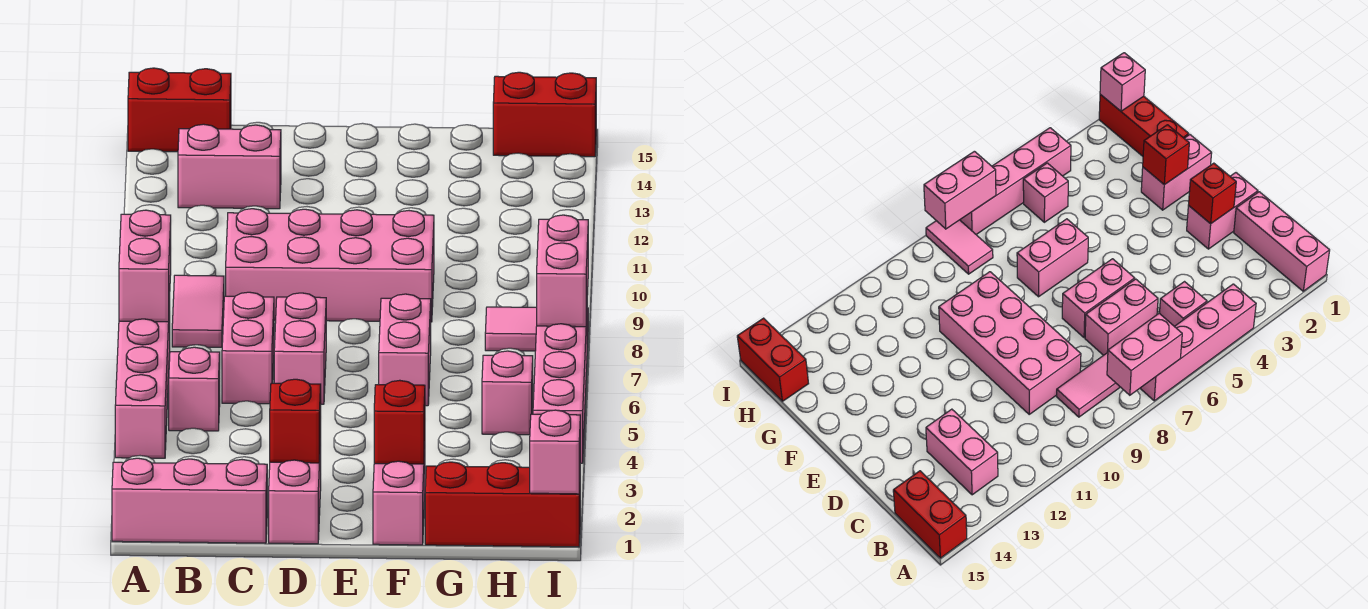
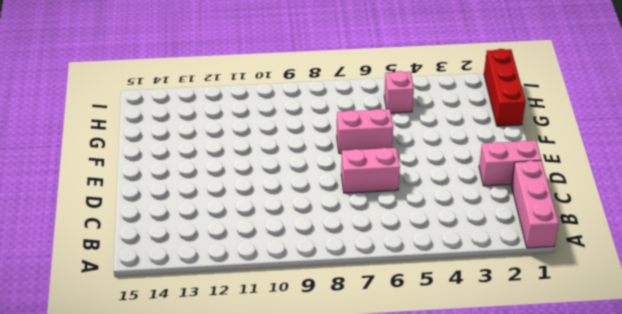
none -> pink brick A4:A7 level 1
none -> red brick A15:B15 level 1
none -> pink brick B5 level 1

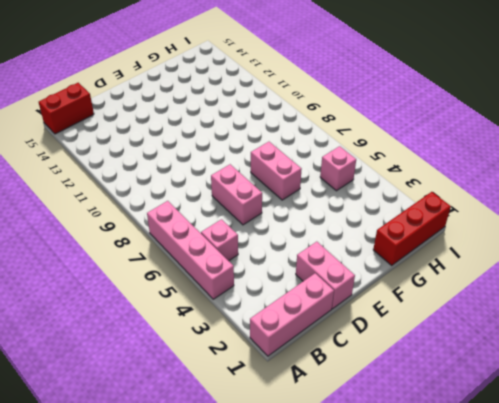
none -> pink tile B8:B9 level 1
none -> pink brick B13:C13 level 1
none -> pink brick C6:C7 level 1

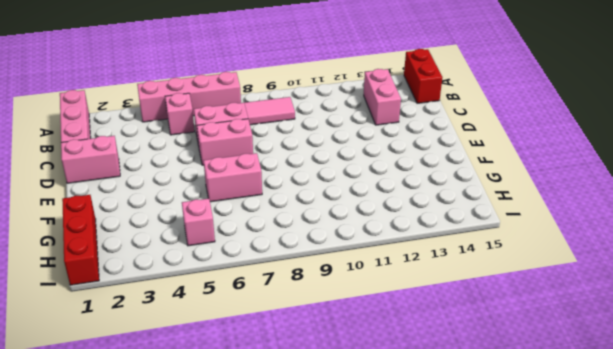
none -> pink brick C9:F10 level 1
none -> pink brick F1:F2 level 1
none -> pink tile H8:I8 level 1

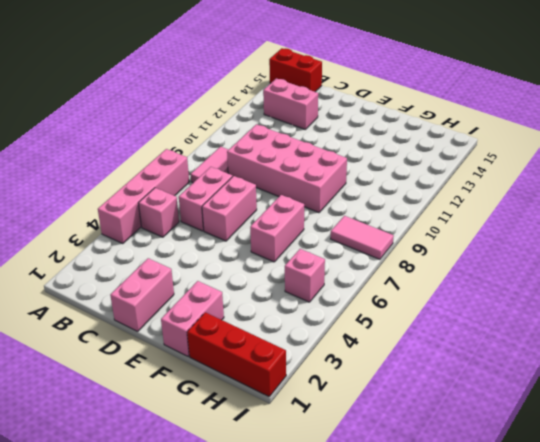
none -> pink brick A1:C1 level 1
none -> red brick H15:I15 level 1
none -> pink brick I4:I7 level 1

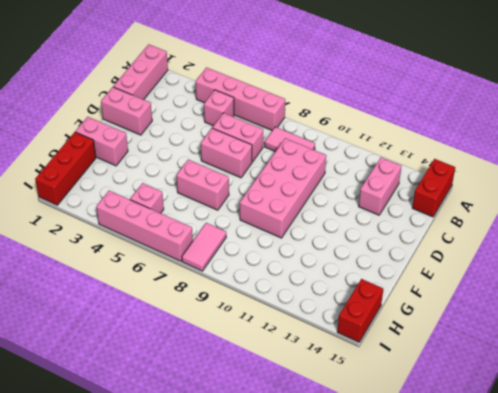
none -> pink brick A7:A8 level 2
none -> red brick D2 level 2
none -> red brick F2 level 2

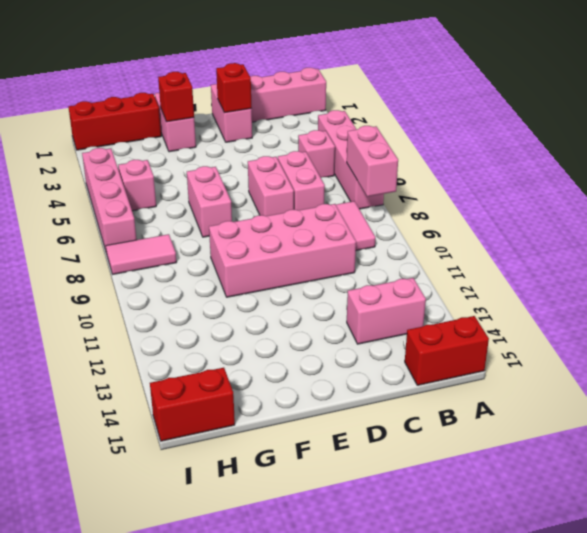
none -> pink brick I1 level 2
none -> pink brick I7:I8 level 2

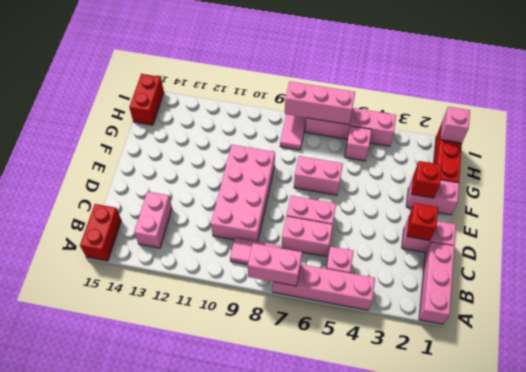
pink brick I6:I8 level 2 -> pink brick I7:I8 level 2

